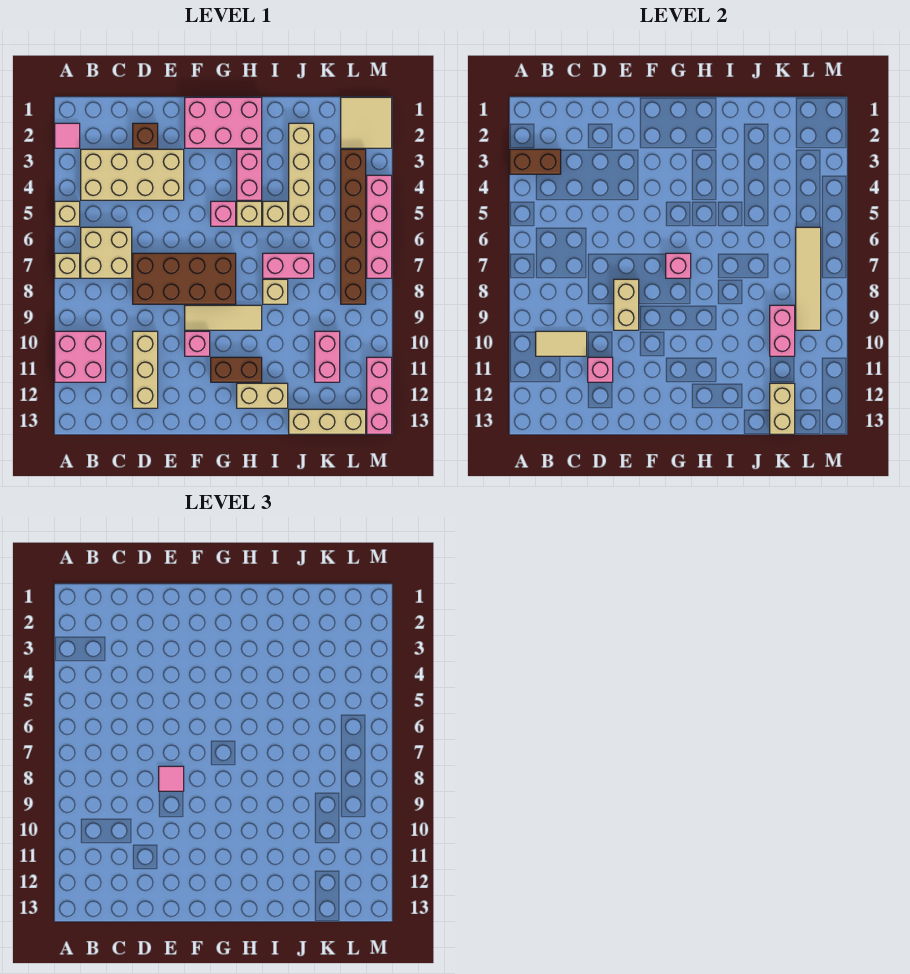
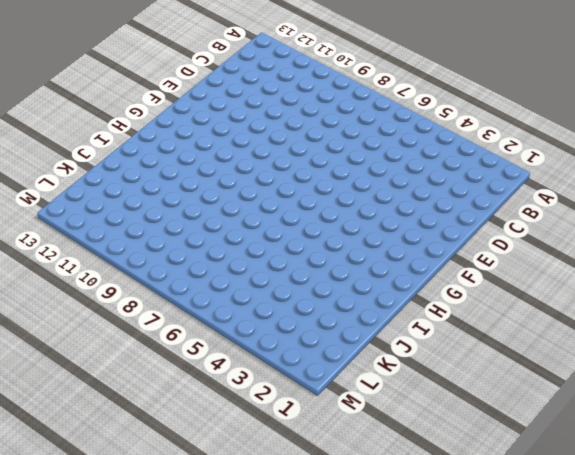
none -> pink tile A2 level 1
none -> tan brick A5 level 1
none -> tan brick A7 level 1
none -> pink brick A10:B11 level 1

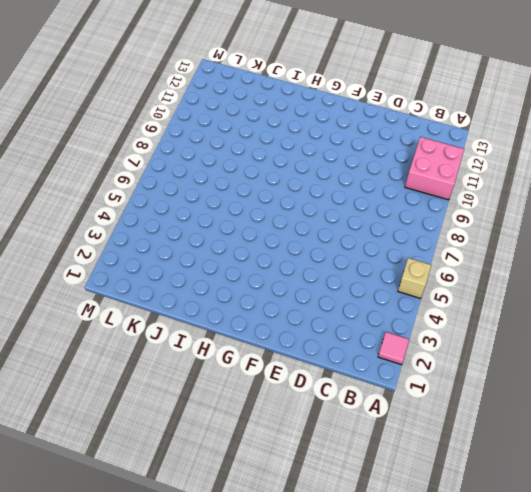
none -> tan brick A7 level 1
none -> tan brick B3:E4 level 1
none -> tan brick B6:C7 level 1
none -> brown brick D2 level 1

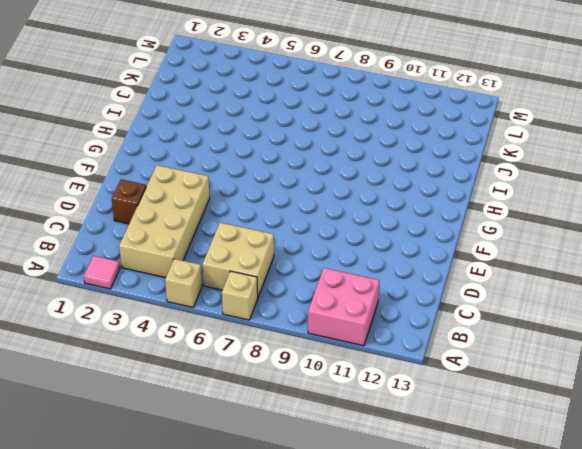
none -> brown brick D7:G8 level 1
none -> tan brick D10:D12 level 1
none -> pink brick F1:H2 level 1
none -> tan tile F9:H9 level 1

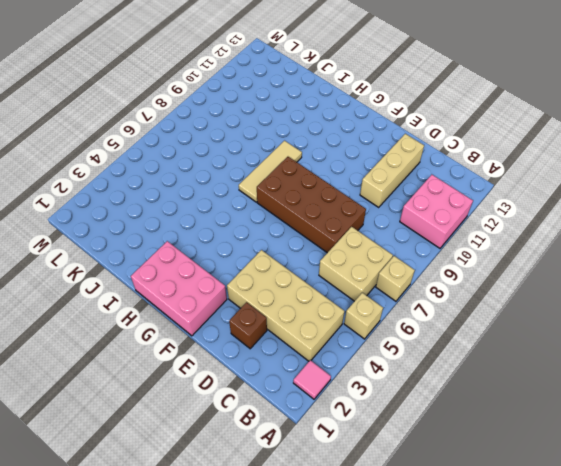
tan tile H7:H9 level 1 -> tan tile F9:H9 level 1
none -> pink brick F10 level 1
none -> pink brick G5 level 1
none -> brown brick G11:H11 level 1
none -> pink brick H3:H4 level 1

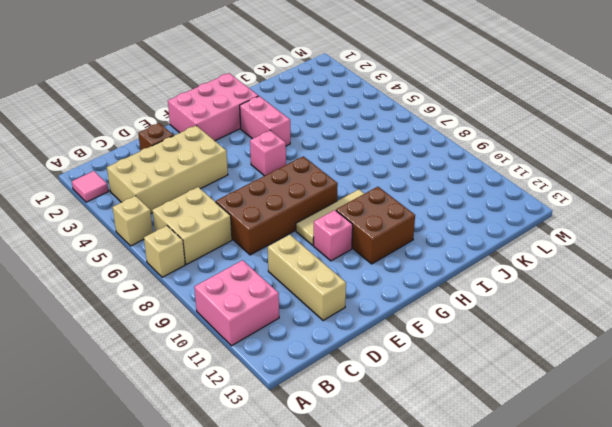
brown brick G10:H11 level 1 -> brown brick G11:H11 level 1
none -> tan brick H5 level 1
none -> tan brick H12:I12 level 1
none -> tan brick I5 level 1
none -> pink brick I7:J7 level 1

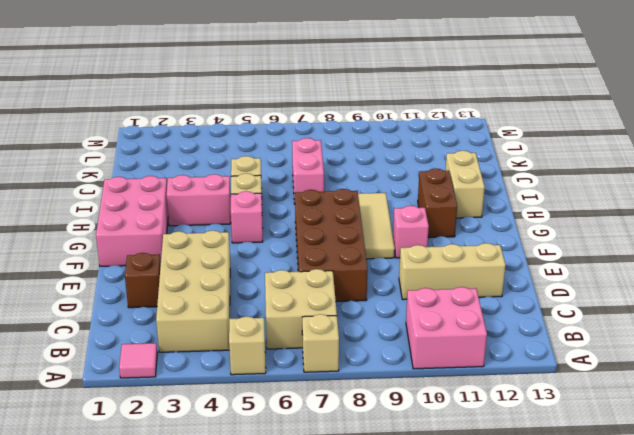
none -> tan brick I8 level 1
none -> tan brick J2:J5 level 1
none -> tan brick J13:L13 level 1
none -> pink brick K10:K11 level 1

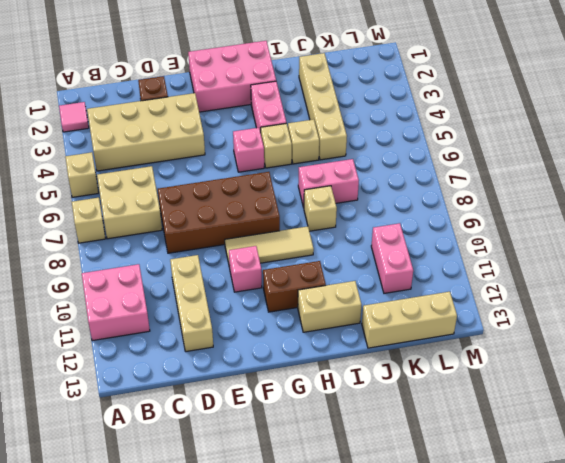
none -> tan tile L1:M2 level 1
none -> brown brick L3:L8 level 1
none -> pink brick M4:M7 level 1
none -> pink brick M11:M13 level 1

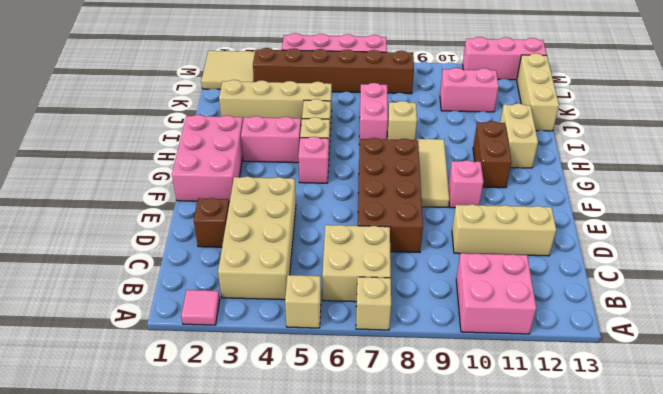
none -> brown brick A3:B3 level 2
none -> tan tile B10:C10 level 2
none -> pink brick D11 level 2
none -> tan brick E8:E9 level 2

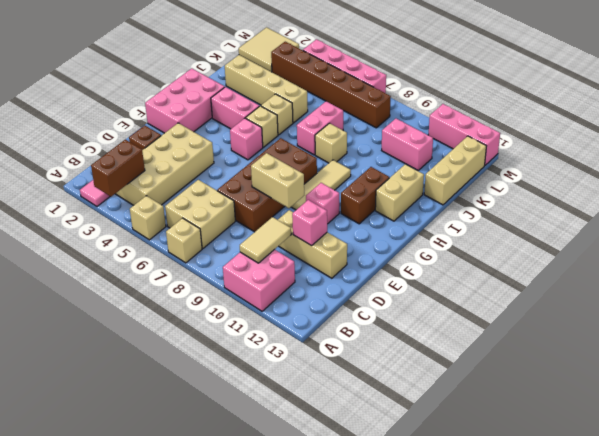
none -> pink brick G7 level 2
none -> pink brick K9:K10 level 2
none -> tan brick K12:K13 level 2
none -> tan tile L6:L9 level 2

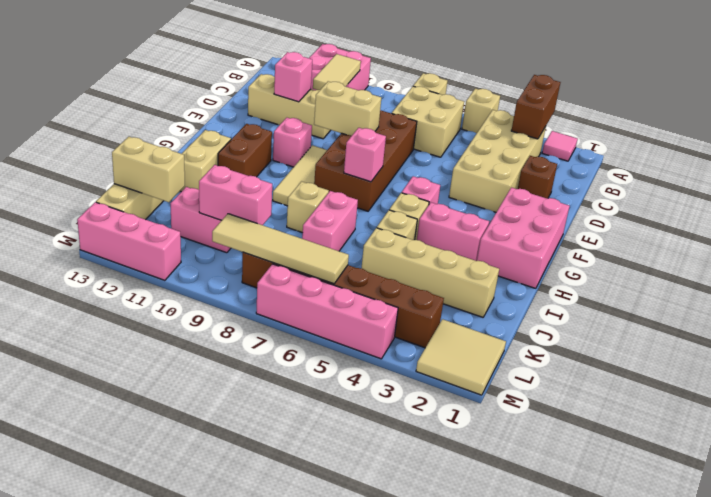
none -> pink tile E8 level 3

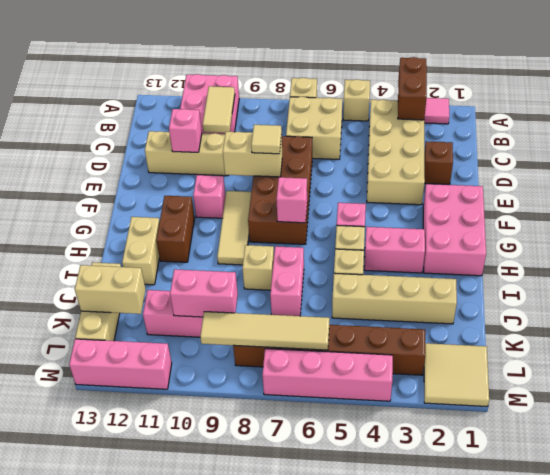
tan tile E8 level 3 -> pink tile E8 level 3

